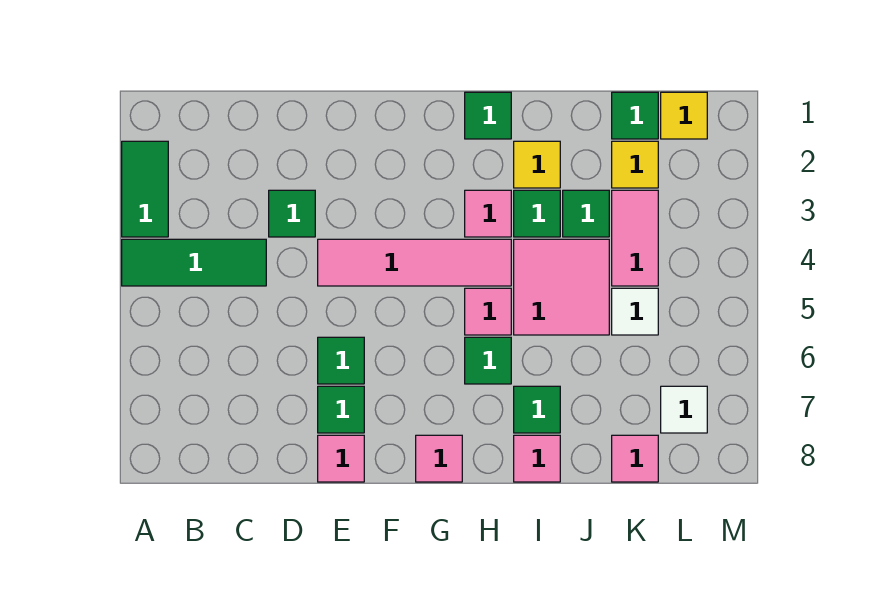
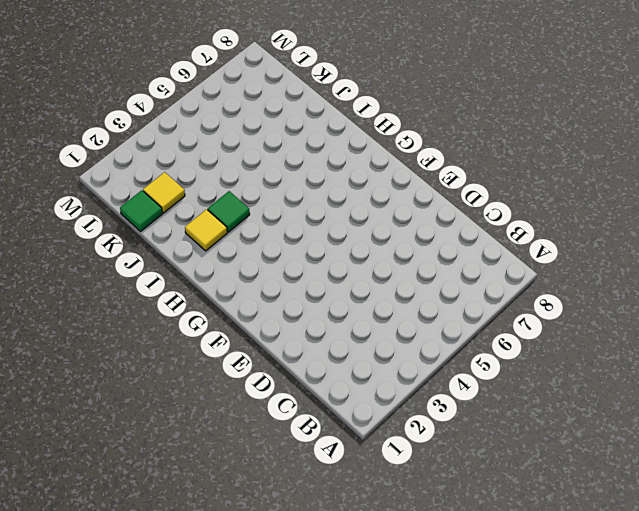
none -> green tile A2:A3 level 1
none -> green tile A4:C4 level 1
none -> green tile D3 level 1

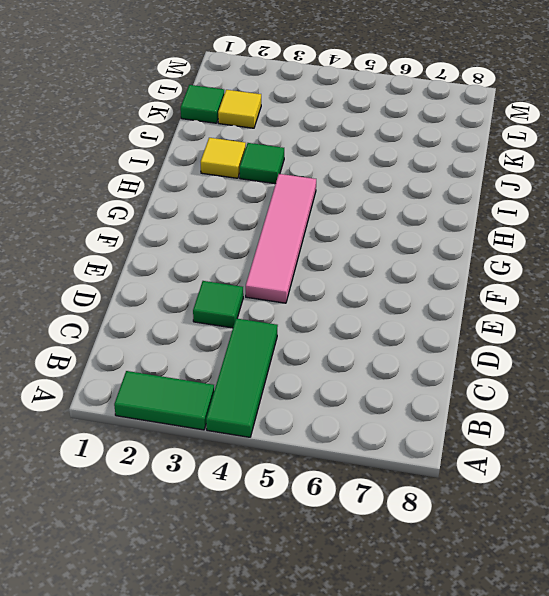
none -> green tile E6 level 1
none -> green tile E7 level 1
none -> pink tile E8 level 1

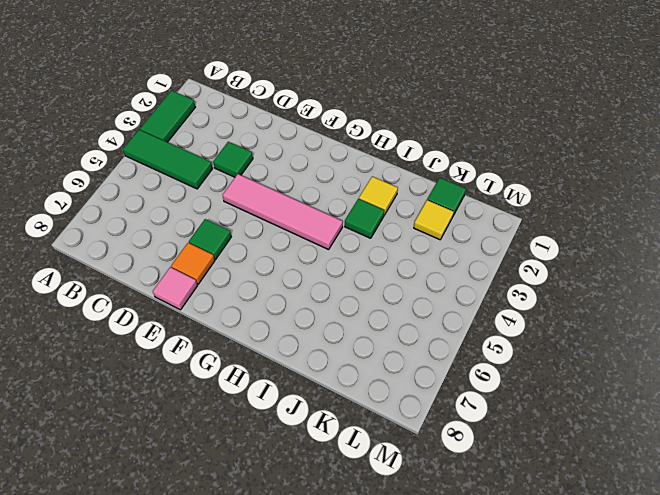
orange tile E7 level 1 -> green tile E7 level 1
none -> pink tile G8 level 1
none -> green tile H1 level 1
none -> pink tile H3 level 1

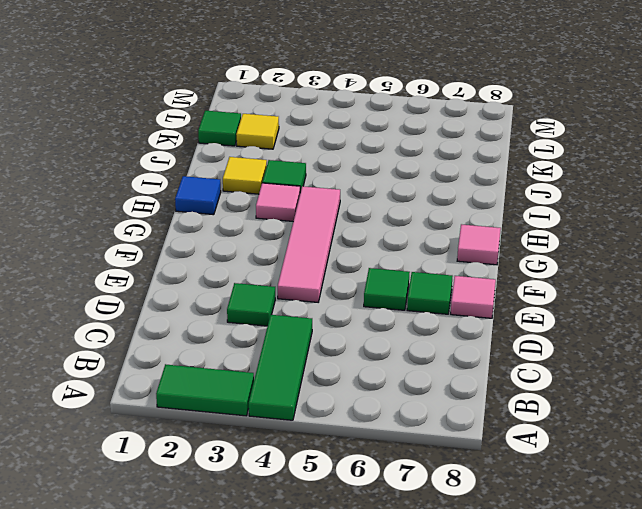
blue tile H1 level 1 -> green tile H1 level 1
none -> pink tile H5 level 1
none -> green tile H6 level 1
none -> pink tile I4:J5 level 1

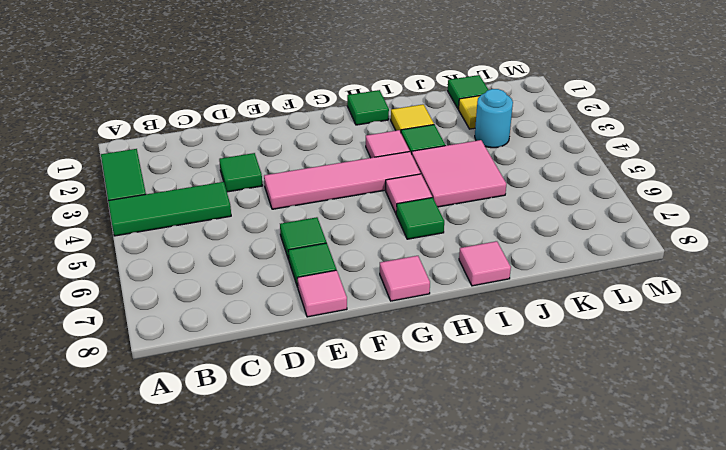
cyan round brick K3 level 1 -> pink tile K3:K4 level 1
none -> green tile I7 level 1
none -> green tile J3 level 1
none -> white tile K5 level 1

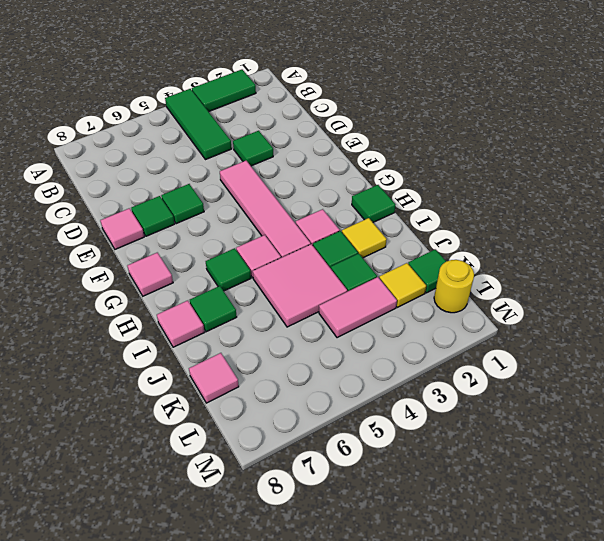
yellow round brick L1 level 1 -> yellow tile L1 level 1
none -> white tile K5 level 1
none -> white tile L7 level 1

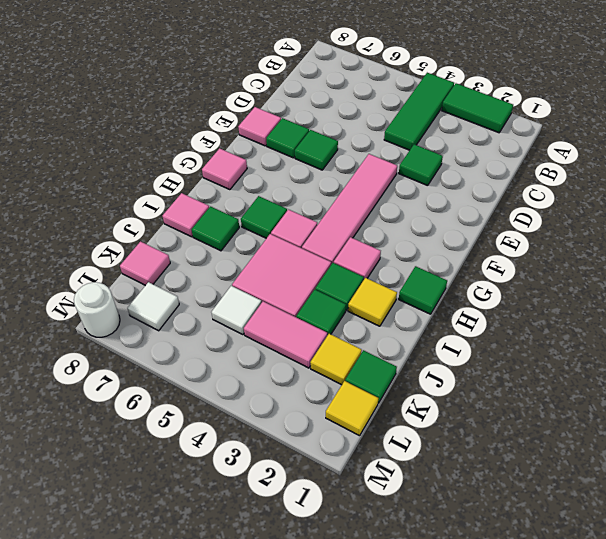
white round brick M8 level 1 -> none

